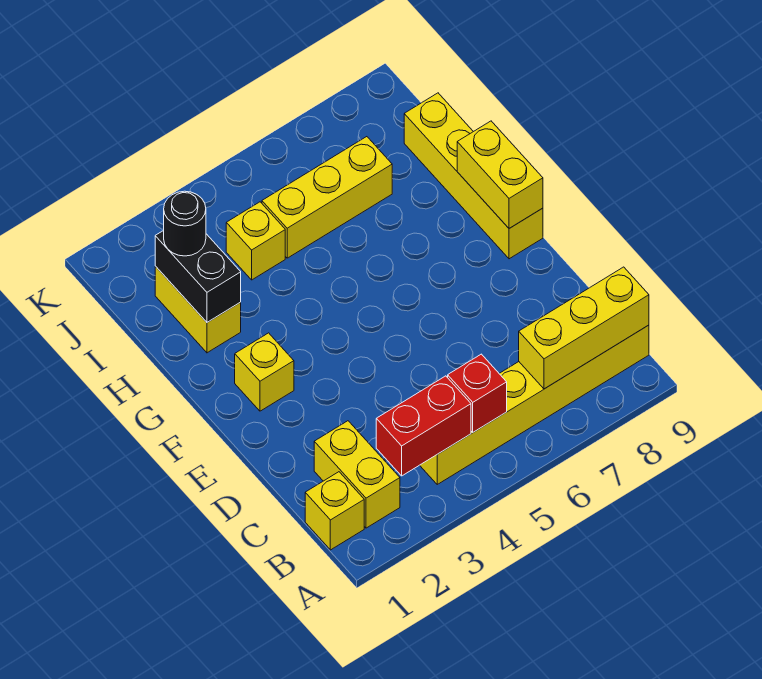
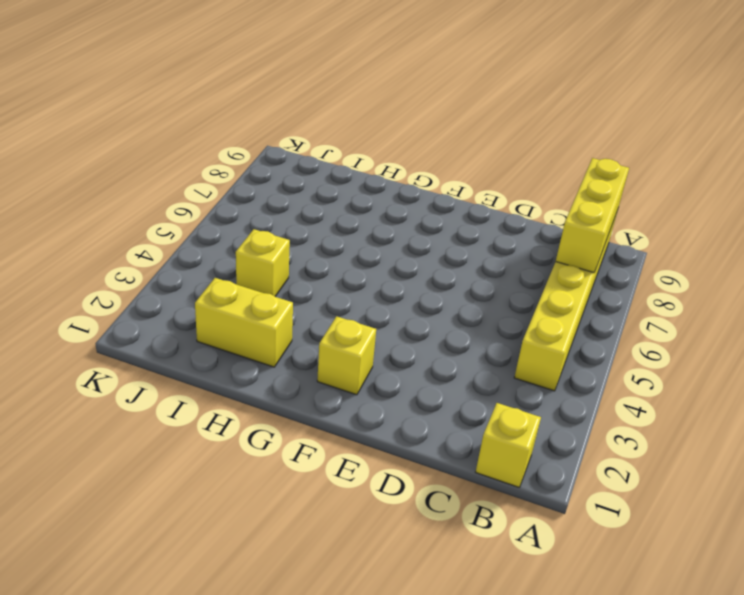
none -> yellow brick B2:C2 level 1
none -> yellow brick F9:I9 level 1
none -> yellow brick I5:I7 level 1

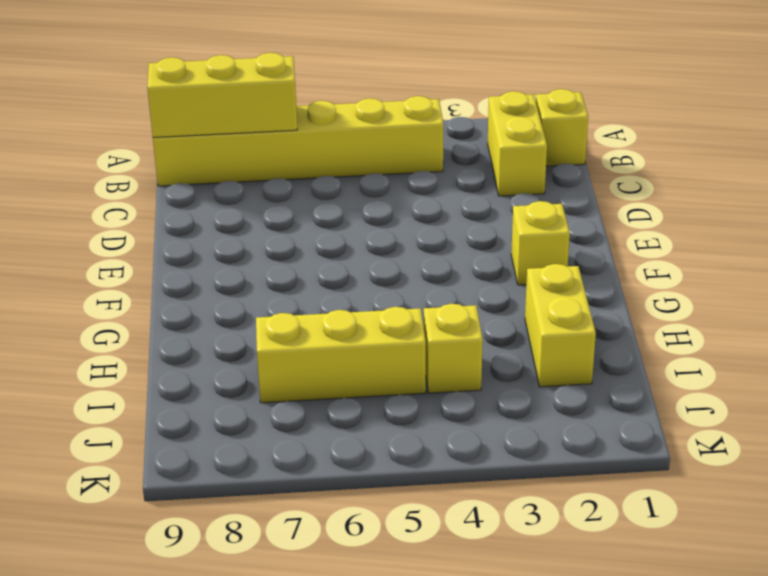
none -> yellow brick F9:I9 level 1
none -> red brick B3:B4 level 2
none -> red brick B5 level 2

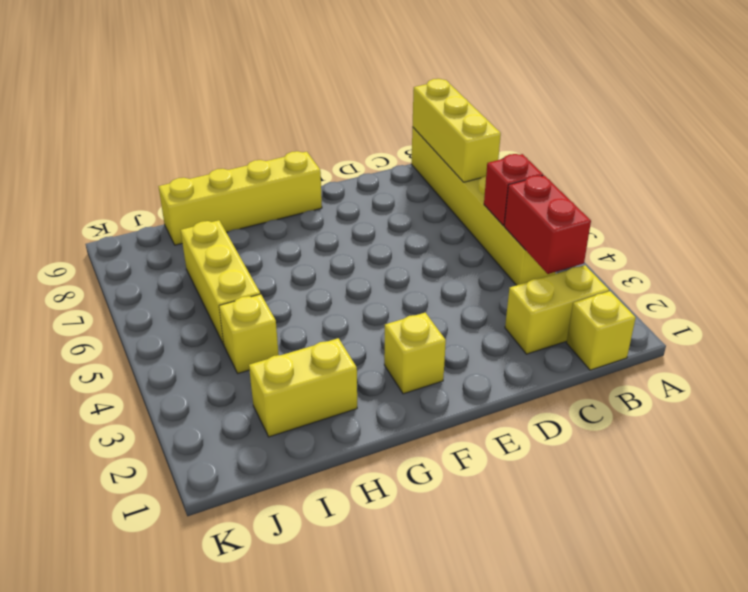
none -> yellow brick F9:G9 level 2
none -> black brick H2:I2 level 2
none -> black round brick I2 level 3

